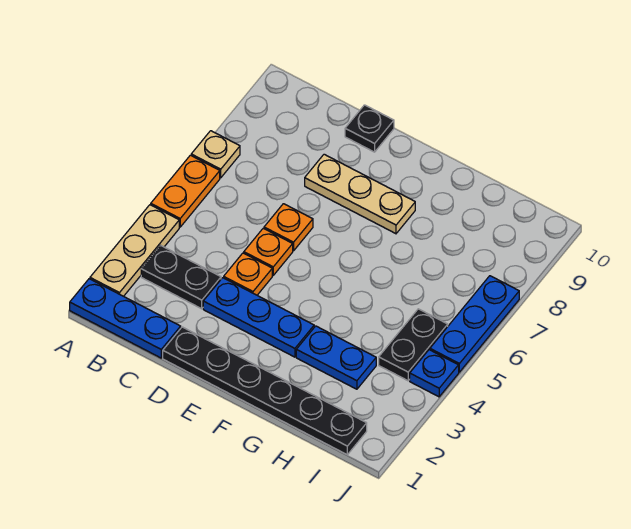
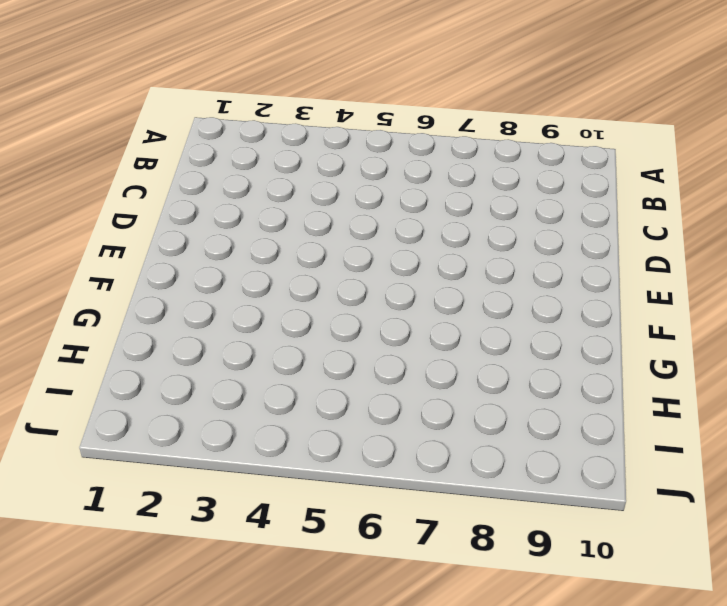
none -> blue plate A1:C1 level 1
none -> tan plate A2:A4 level 1
none -> orange plate A5:A6 level 1

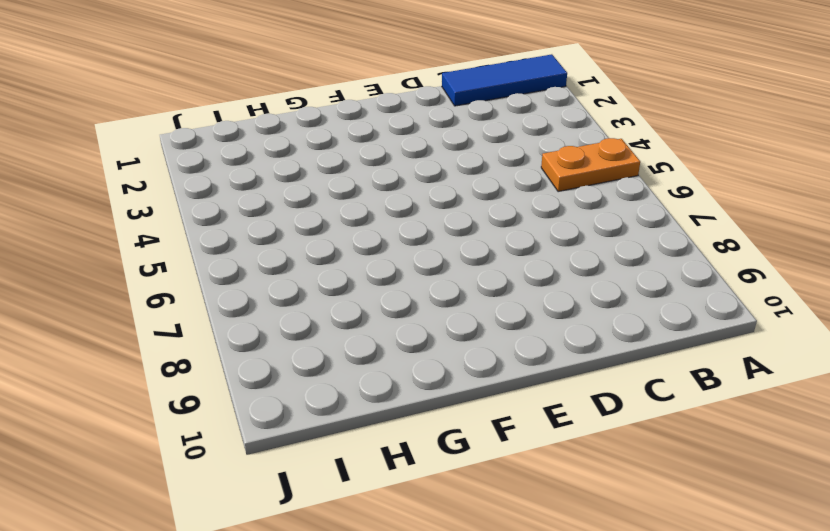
blue tile A1:C1 level 1 -> blue plate A1:C1 level 1
orange plate A5:B5 level 1 -> orange plate A5:A6 level 1
none -> tan plate A2:A4 level 1
none -> tan plate A7 level 1
none -> black plate B3:C3 level 1

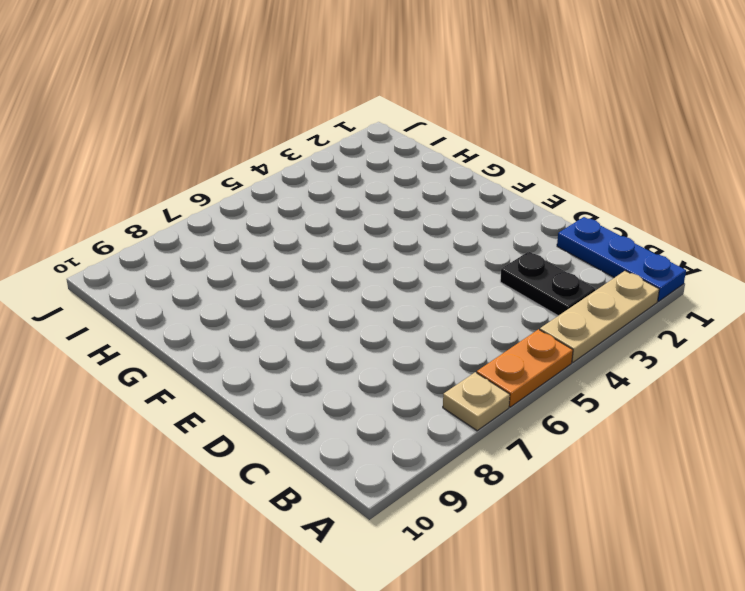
none -> black plate D1:I1 level 1
none -> blue plate D3:F3 level 1
none -> orange plate D4 level 1

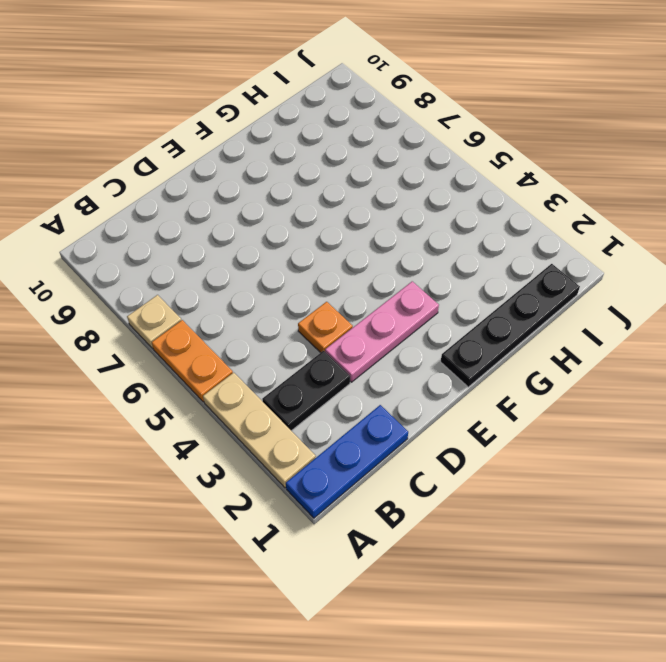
pink plate D3:F3 level 1 -> blue plate D3:F3 level 1
black plate F1:I1 level 1 -> black plate D1:I1 level 1
none -> orange plate D5 level 1
none -> orange plate D6 level 1
none -> tan plate D8:F8 level 1

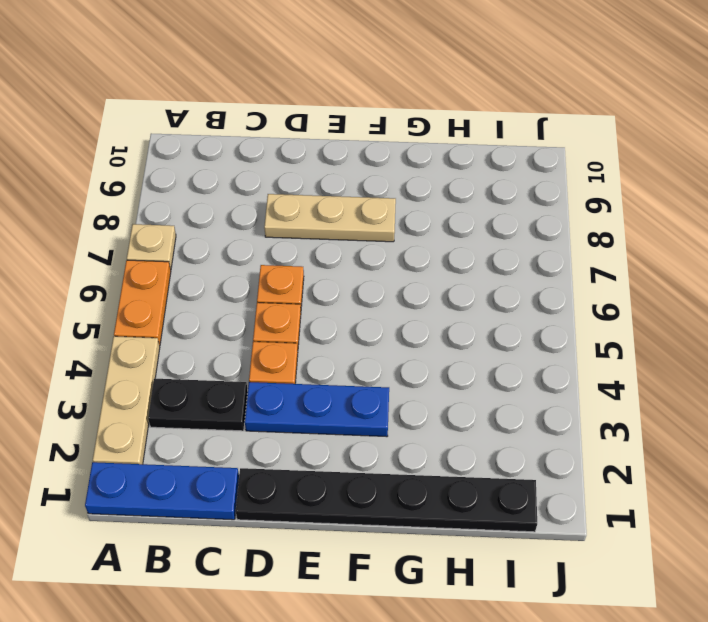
none -> black plate D10 level 1
none -> blue plate G3:H3 level 1
none -> black plate I4:I5 level 1

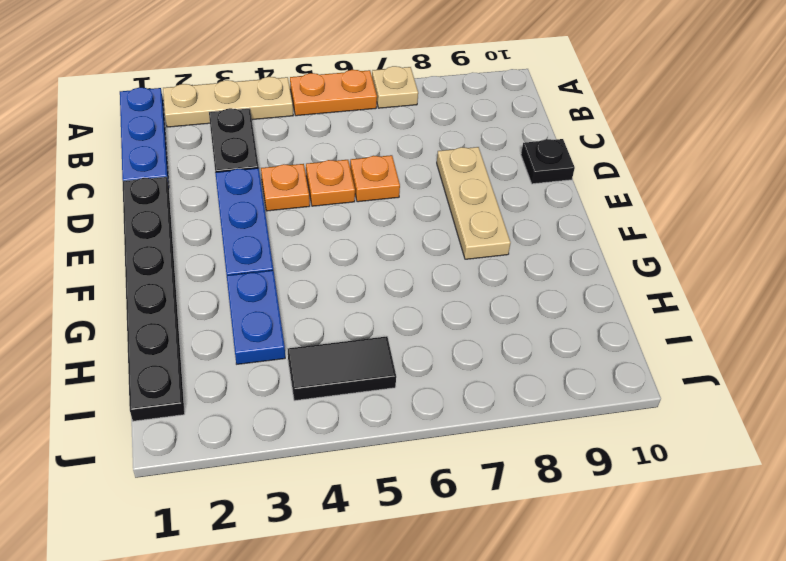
black tile I4:I5 level 1 -> black plate I4:I5 level 1
none -> blue plate J4 level 1
none -> blue plate J5:J7 level 1

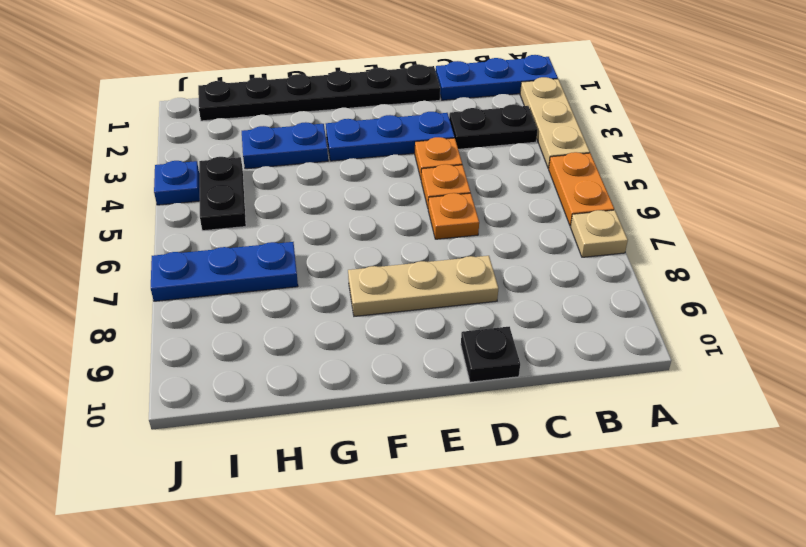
blue plate H7:J7 level 1 -> blue plate J5:J7 level 1

